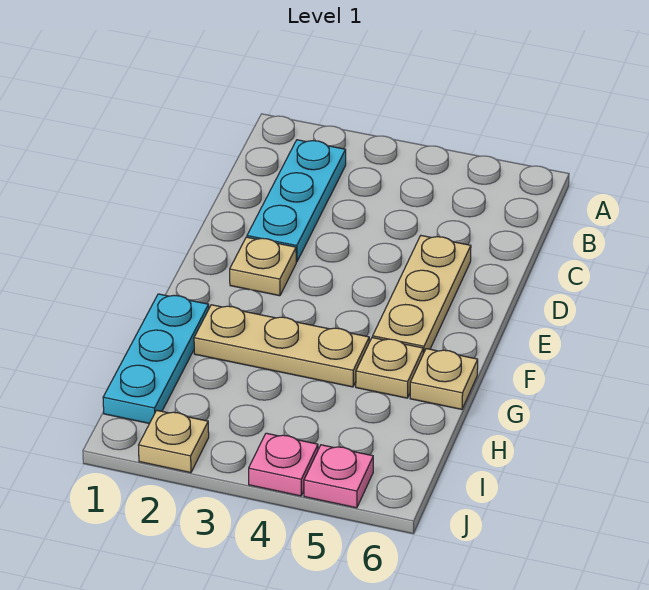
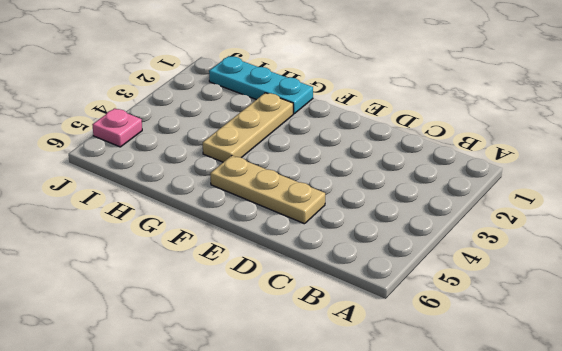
none -> cyan plate B2:D2 level 1
none -> tan plate E2 level 1

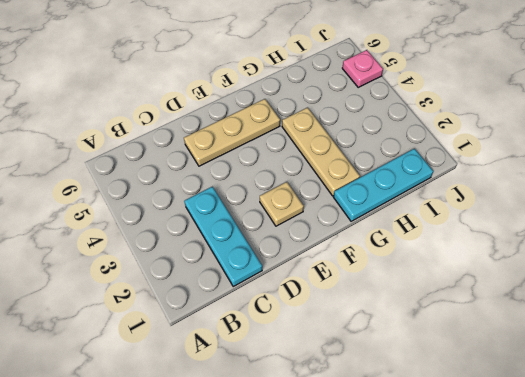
cyan plate C1:C3 level 1 -> cyan plate B2:D2 level 1
none -> tan plate G5 level 1
none -> tan plate G6 level 1

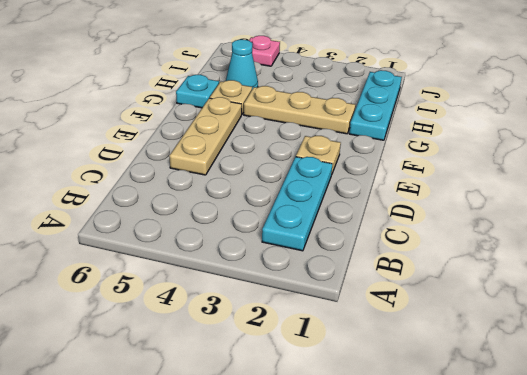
cyan plate G6 level 1 -> tan plate G6 level 1
cyan cone H5 level 1 -> none
none -> tan plate J2 level 1
none -> pink plate J4 level 1

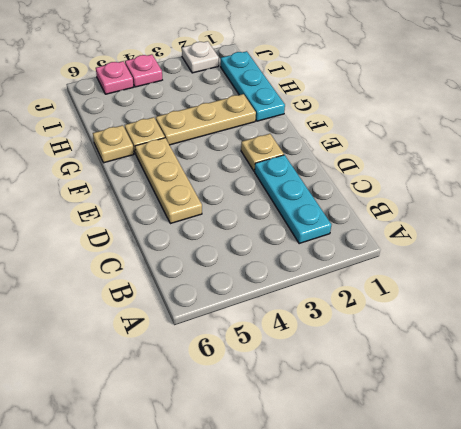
white plate J2 level 1 -> tan plate J2 level 1

